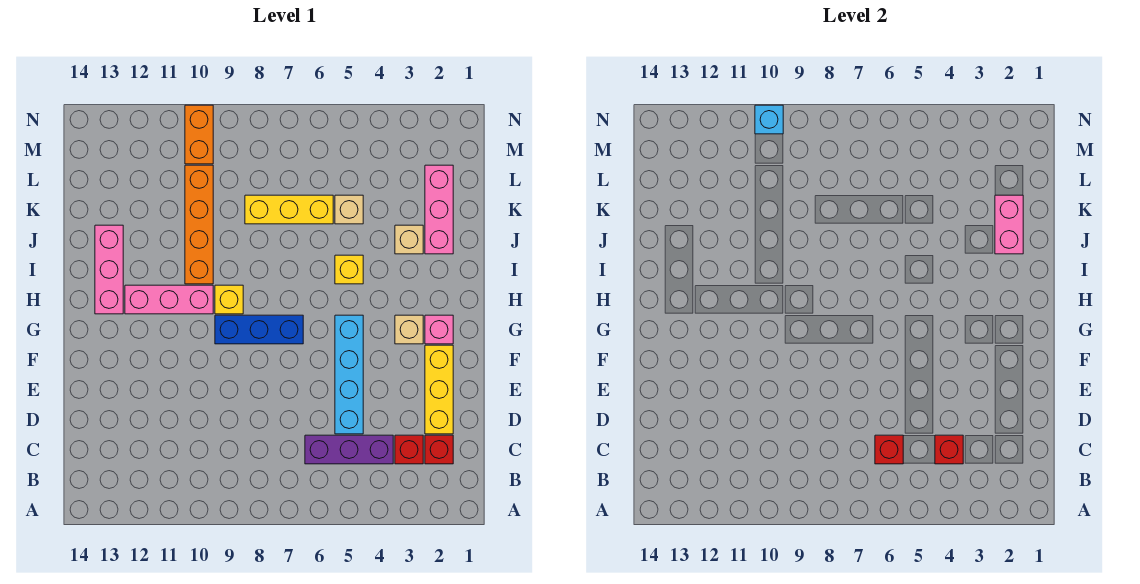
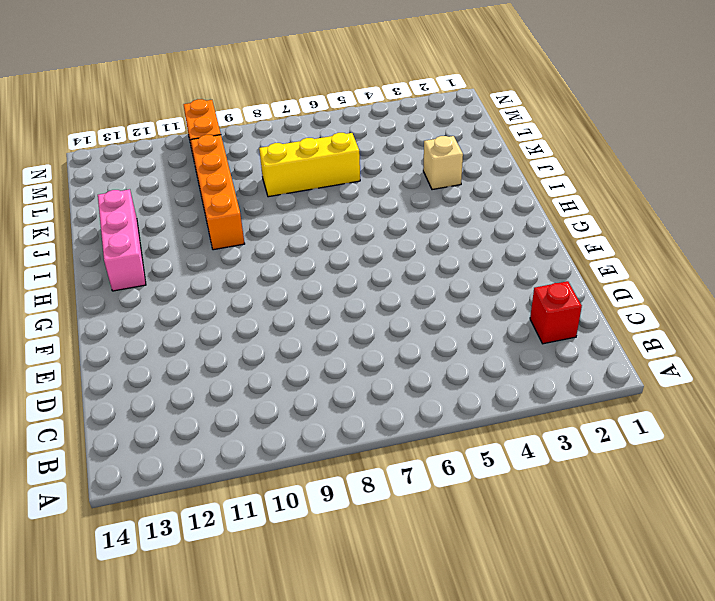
none -> red brick C3 level 1
none -> purple brick C4:C6 level 1
none -> yellow brick D2:F2 level 1

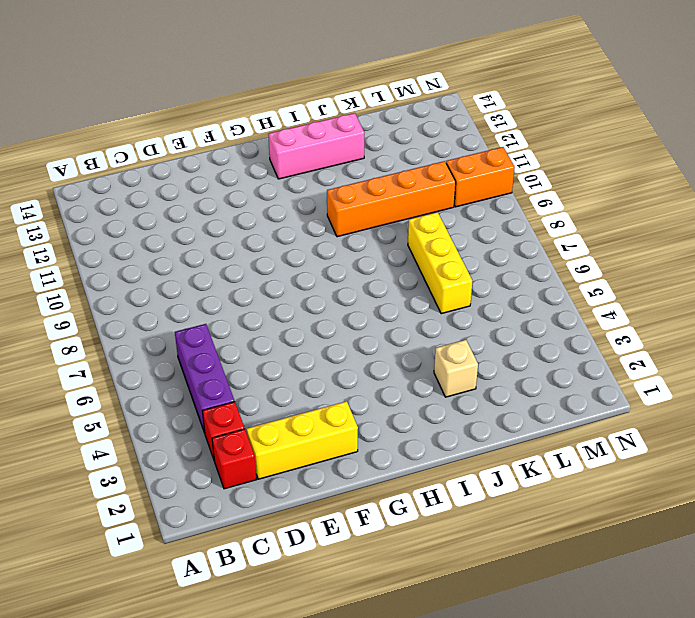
none -> cyan brick D5:G5 level 1
none -> pink brick G2 level 1
none -> tan brick G3 level 1

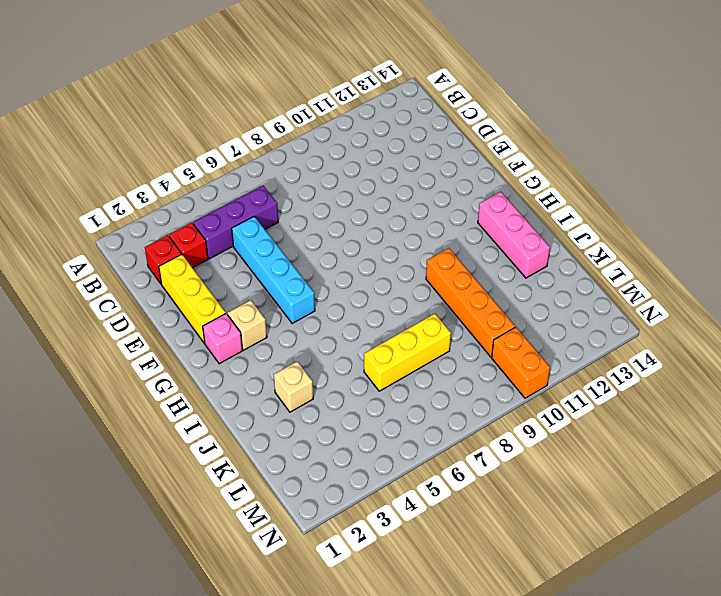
none -> blue brick G7:G9 level 1
none -> yellow brick H9 level 1
none -> pink brick H10:H12 level 1

